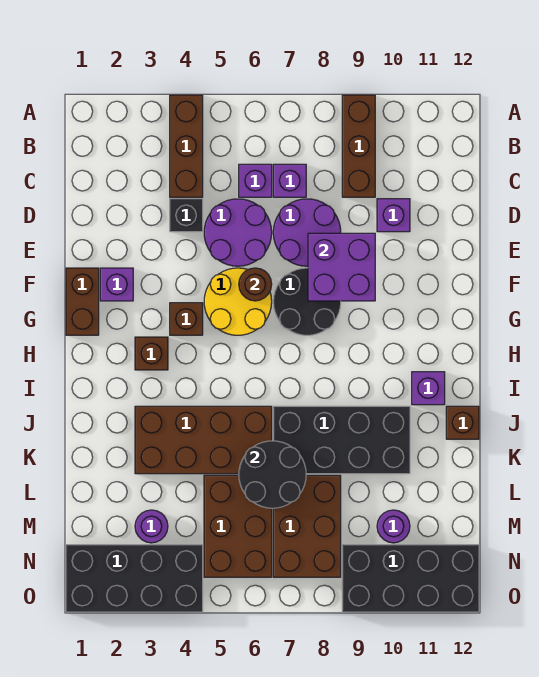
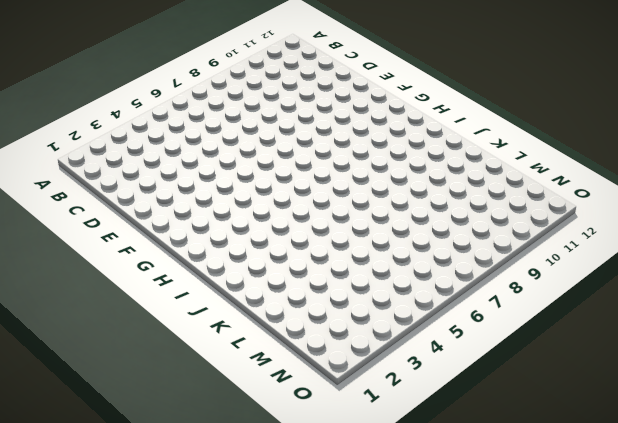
none -> brown brick A4:C4 level 1
none -> brown brick A9:C9 level 1
none -> purple brick C6 level 1

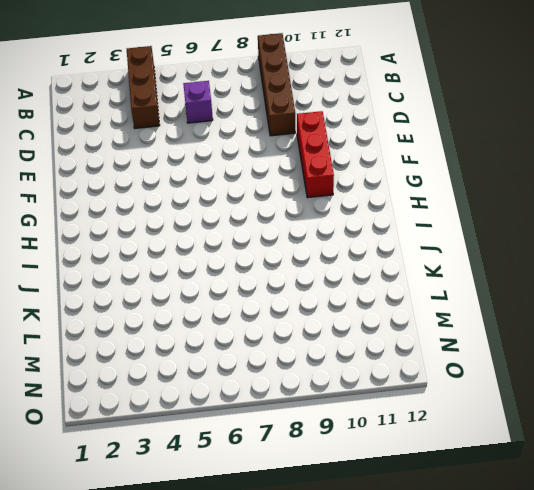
brown brick A9:D9 level 1 -> brown brick A9:C9 level 1
red brick E10:G10 level 1 -> none
none -> purple brick C7 level 1
none -> black brick D4 level 1
none -> purple round brick D5:E6 level 1

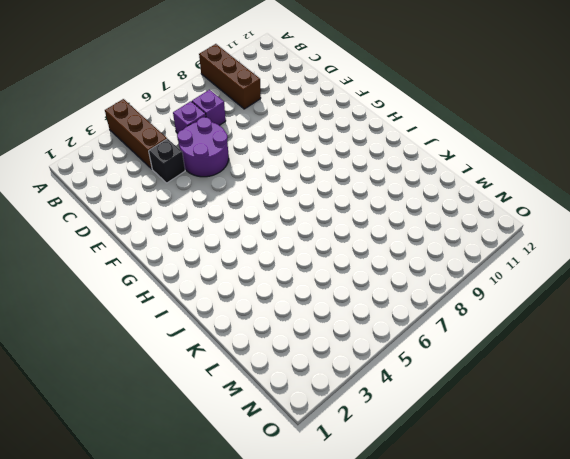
none -> purple round brick D7:E8 level 1
none -> purple brick D10 level 1
none -> brown brick F1:G1 level 1

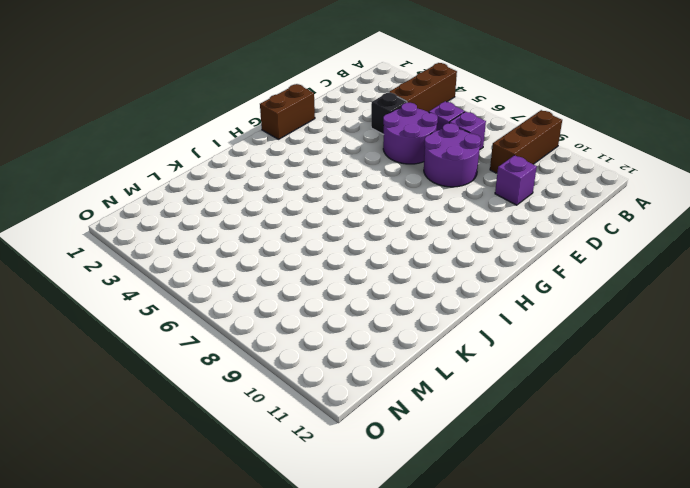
none -> purple brick F2 level 1
none -> yellow round brick F5:G6 level 1
none -> black round brick F7:G8 level 1

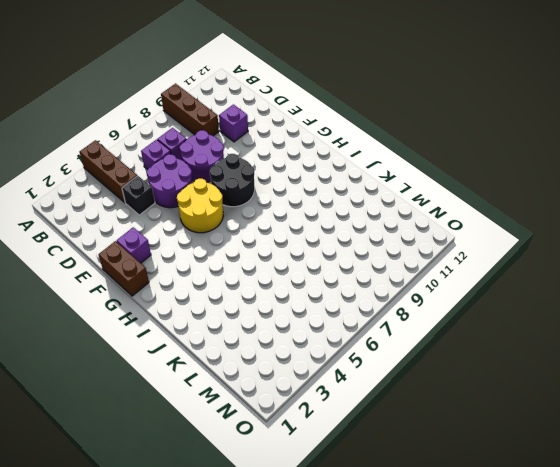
none -> brown brick G4 level 1
none -> brown brick H3 level 1
none -> purple brick I11 level 1

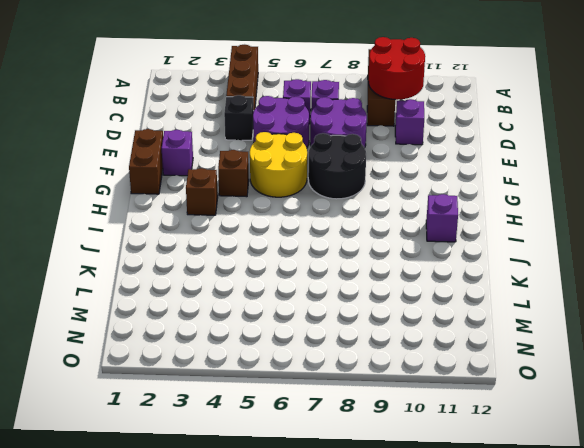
red round brick B9:C10 level 2 -> none
none -> brown brick J3:K6 level 1
none -> black brick J7:K10 level 1
none -> brown brick J12 level 1

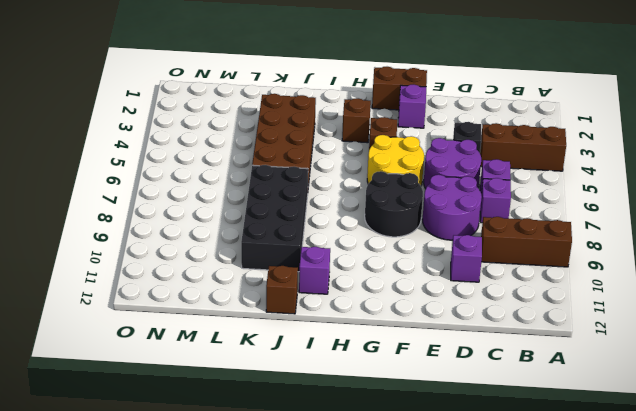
none -> brown brick L5:N6 level 1
none -> brown brick L7:N8 level 1
none -> purple round brick M3 level 1

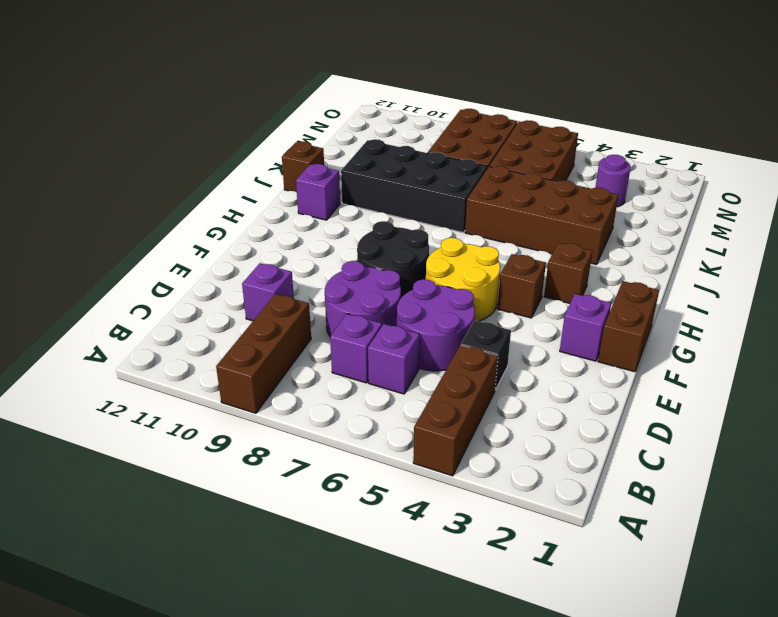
none -> purple round brick M10 level 1
none -> black brick N1:O4 level 1
none -> black brick N9:O12 level 1

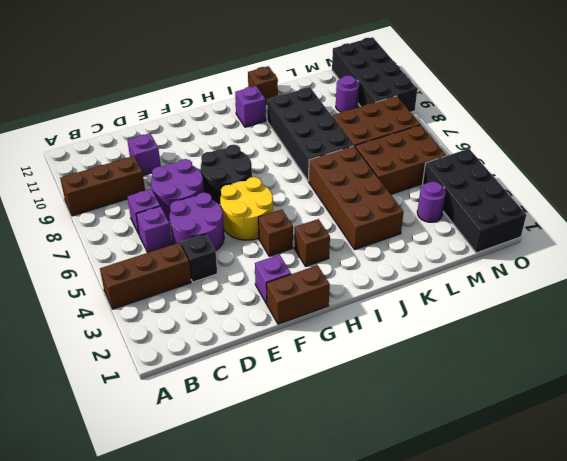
none -> purple brick E8:F9 level 2
none -> brown round brick F6 level 2
none -> black round brick K6:L7 level 2

